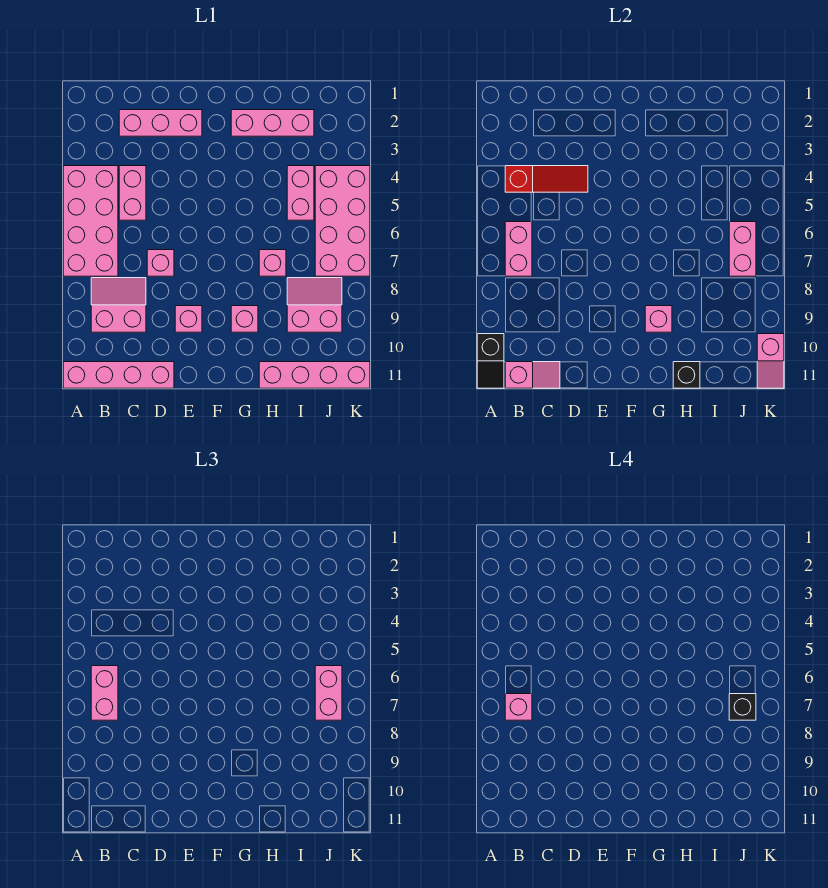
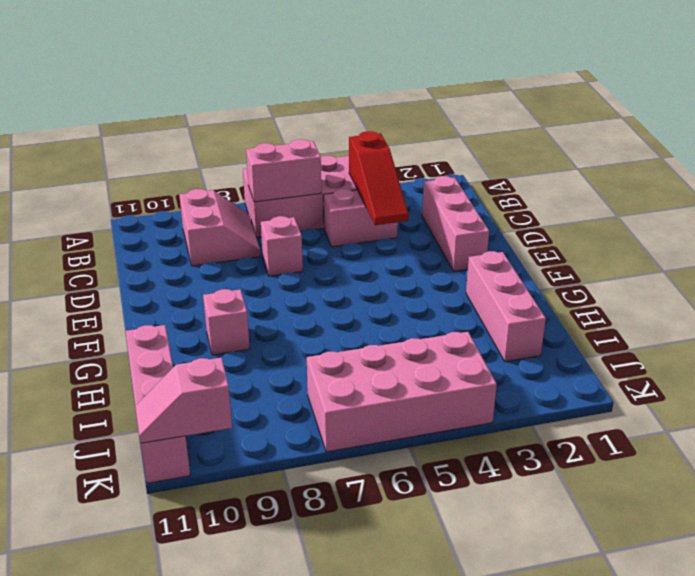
none -> pink brick A11:D11 level 1
none -> pink brick E9 level 1
none -> pink brick H7 level 1

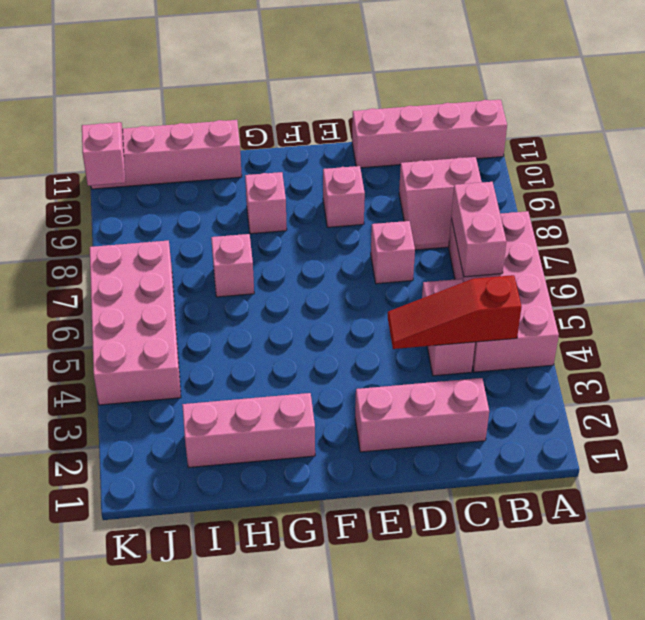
none -> pink brick I4:I5 level 1
none -> pink slope I8:J9 level 1 top 9
none -> black slope A10:A11 level 2 top 10

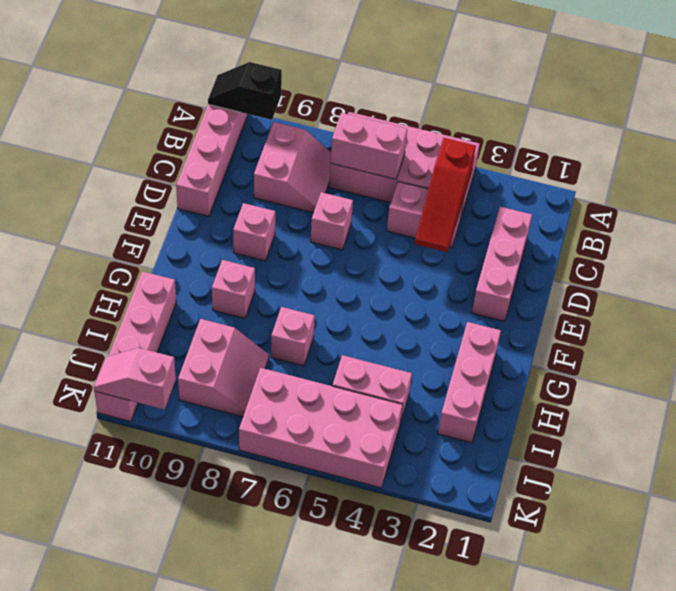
none -> pink slope B11:C11 level 2 top B
none -> pink brick G9 level 2
none -> black brick H11 level 2

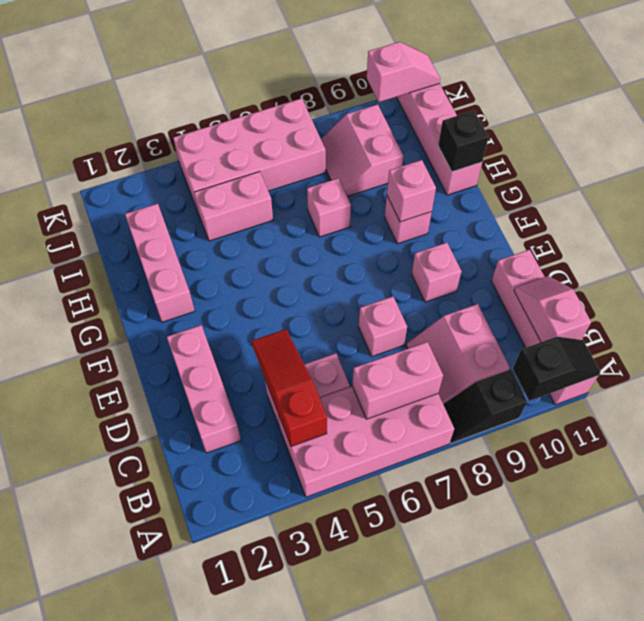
black slope A8:A9 level 1 top 9 -> none
none -> pink brick J6:J7 level 2
none -> pink brick B6:B7 level 3
none -> pink brick J6:J7 level 3

